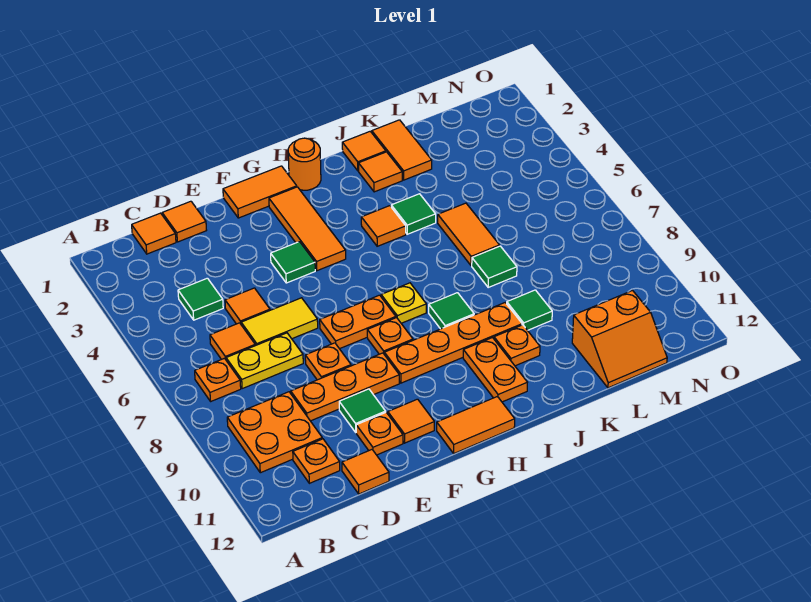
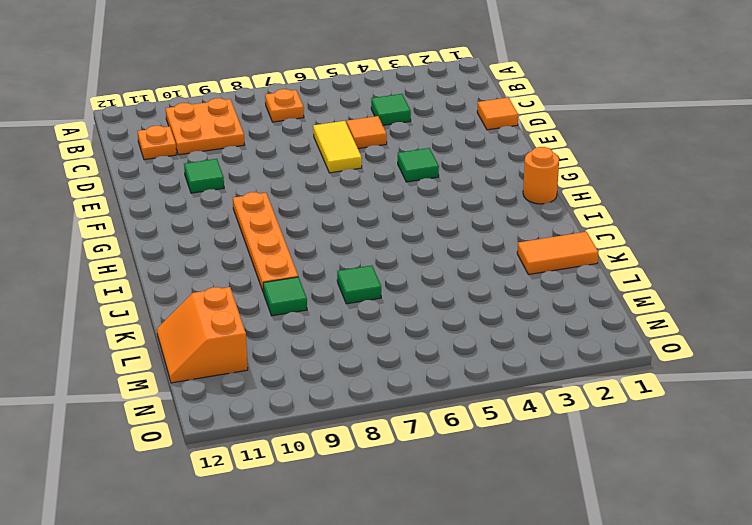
none -> orange tile C1 level 1
none -> orange tile C6 level 1
none -> yellow plate C7:D7 level 1
none -> orange plate D9:F9 level 1

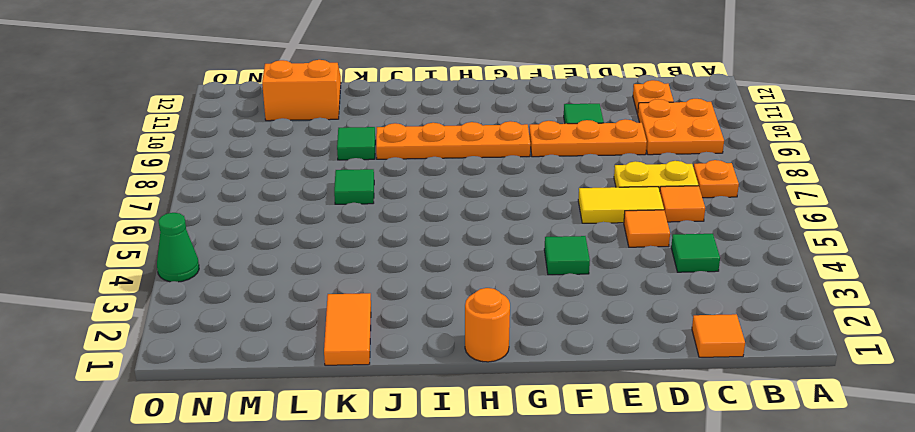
green cone O4 level 1 -> none
none -> orange tile D1 level 1
none -> orange tile D12 level 1
none -> orange plate E8 level 1
none -> orange plate E11 level 1

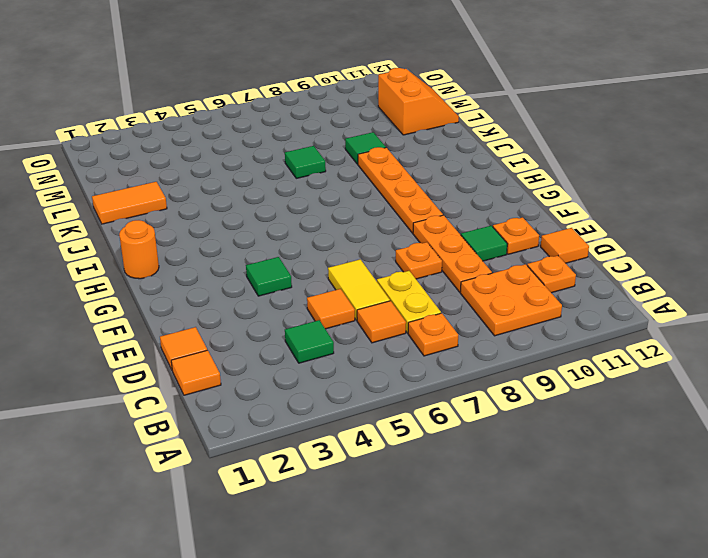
none -> orange tile F1:G1 level 1
none -> orange plate F7:G7 level 1
none -> orange tile F11 level 1
none -> orange tile G2:G4 level 1

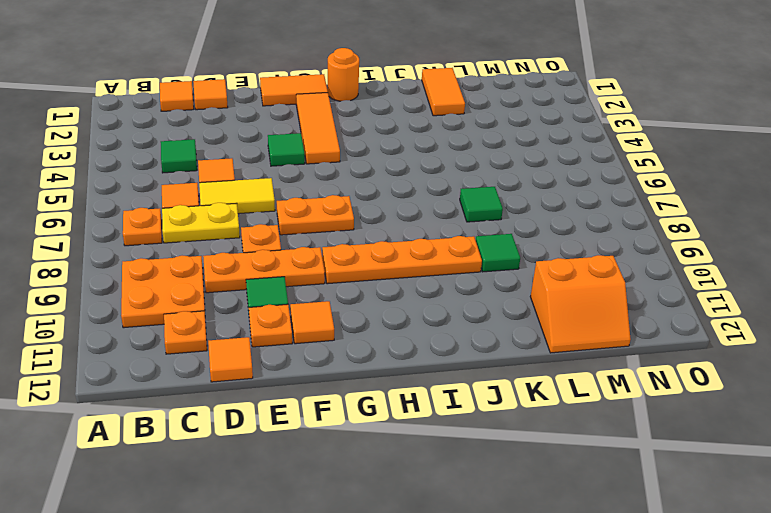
none -> orange plate G8 level 1
none -> orange tile G12:H12 level 1
none -> yellow plate H7 level 1
none -> orange tile I4 level 1

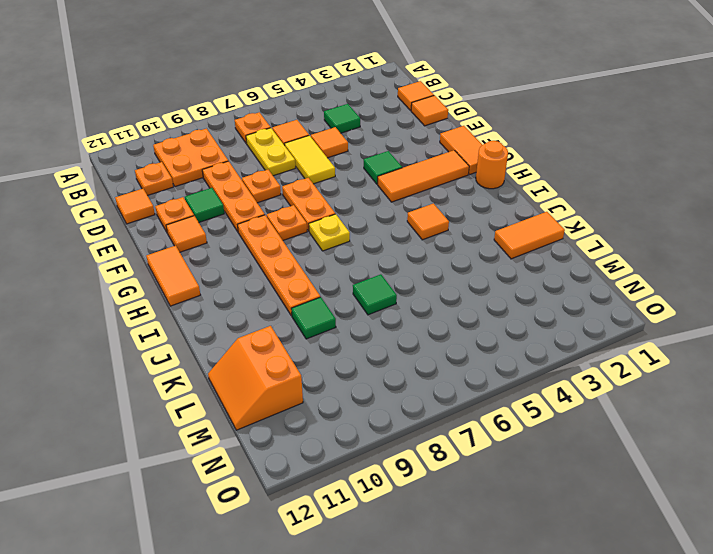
none -> green tile I8 level 1
none -> orange plate I10:I11 level 1
none -> orange tile J1 level 1
none -> orange tile J2 level 1

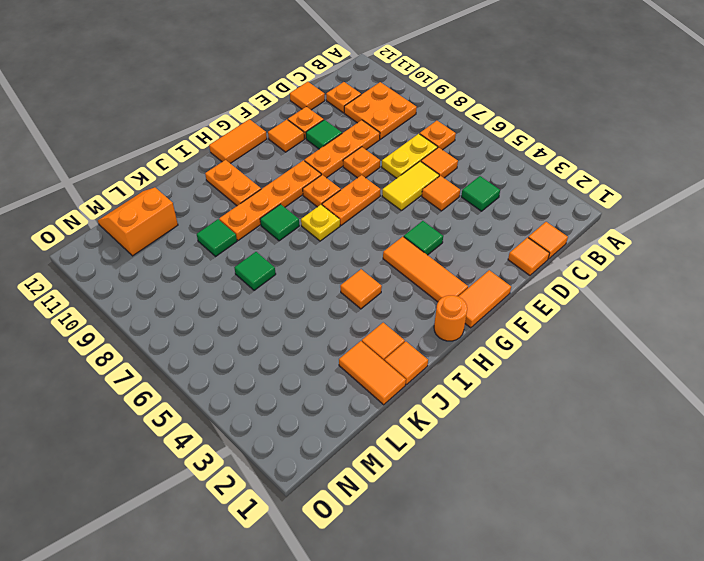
none -> green tile J4 level 1
none -> orange plate J10 level 1
none -> orange tile K5:K6 level 1

